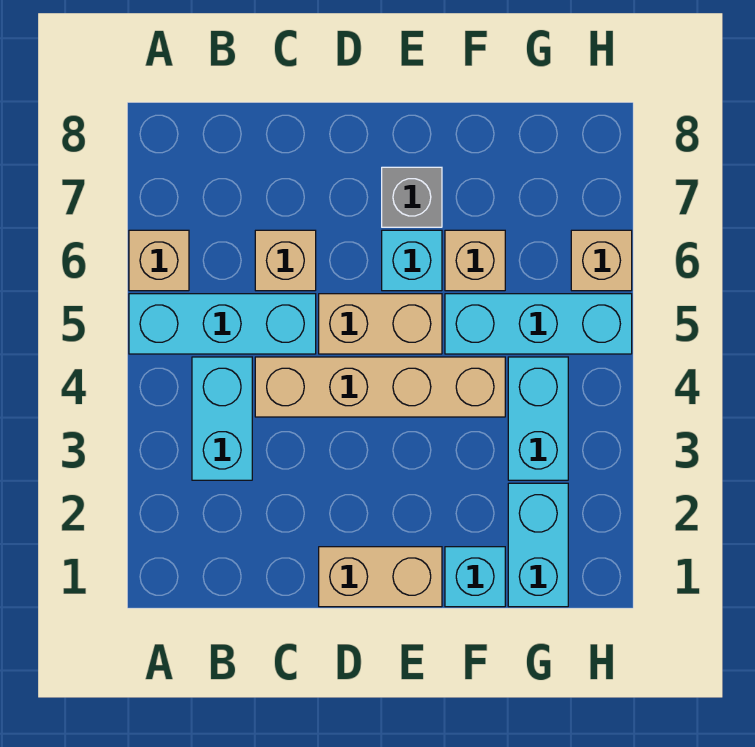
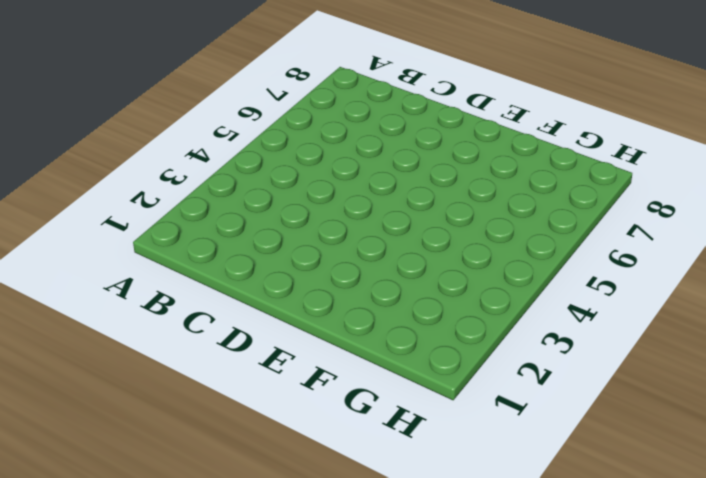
none -> cyan brick A5:C5 level 1
none -> tan brick A6 level 1
none -> cyan brick B3:B4 level 1

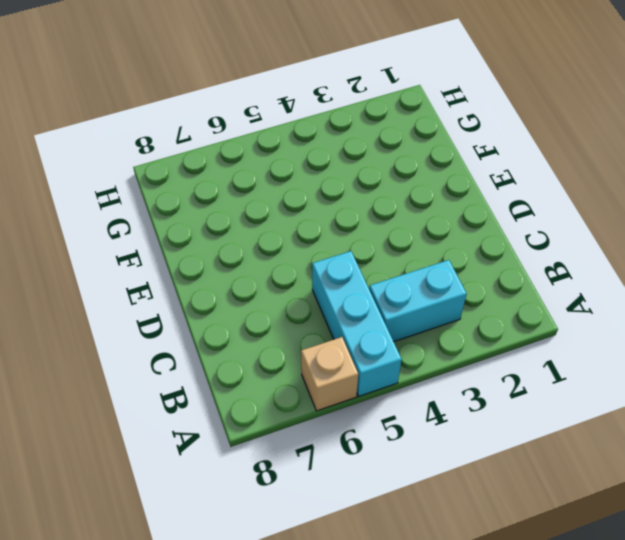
none -> tan brick C4:F4 level 1
none -> tan brick C6 level 1
none -> tan brick D1:E1 level 1

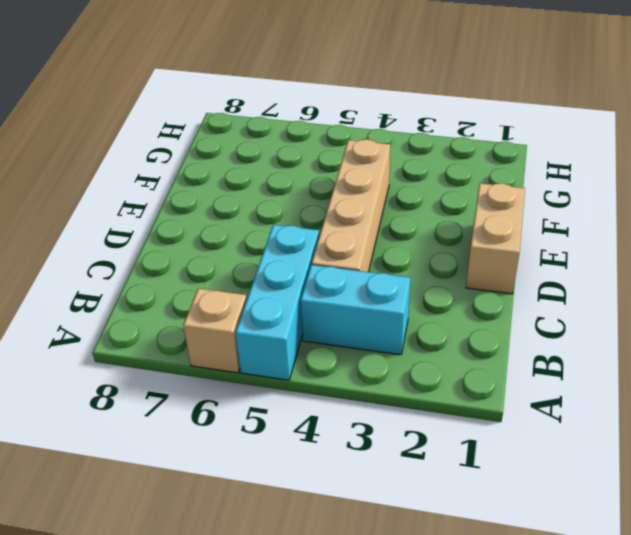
none -> tan brick C6 level 1
none -> tan brick D5:E5 level 1
none -> cyan brick E6 level 1

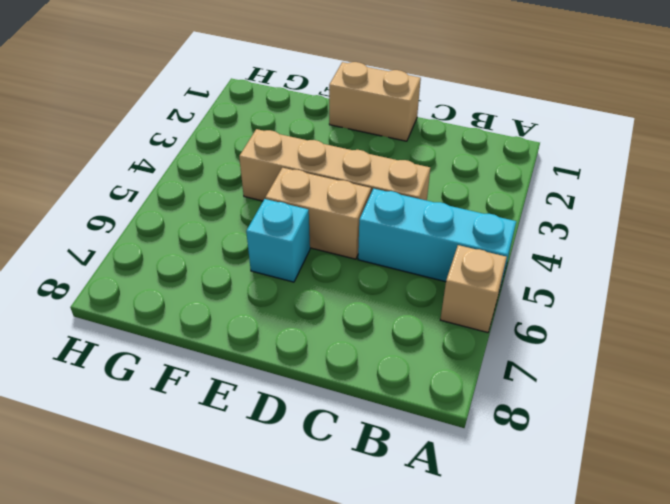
none -> cyan brick B3:B4 level 1
none -> tan brick C6 level 1
none -> grey brick E7 level 1

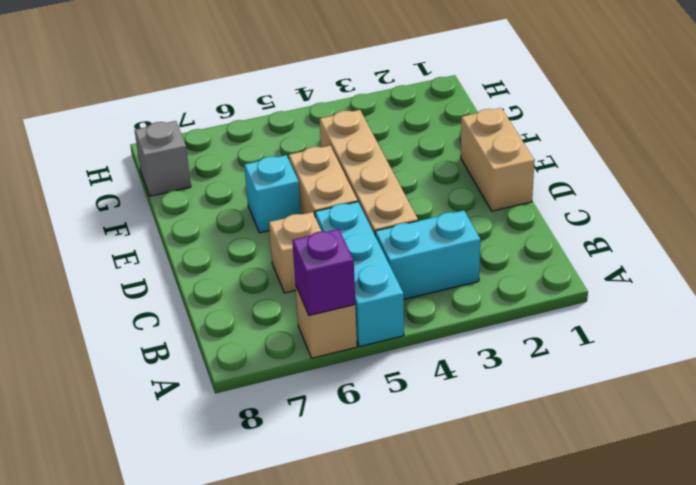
purple brick A6 level 2 -> none
grey brick G8 level 1 -> grey brick E7 level 1
none -> cyan brick F1 level 1
none -> cyan brick F5:H5 level 1
none -> tan brick F6 level 1

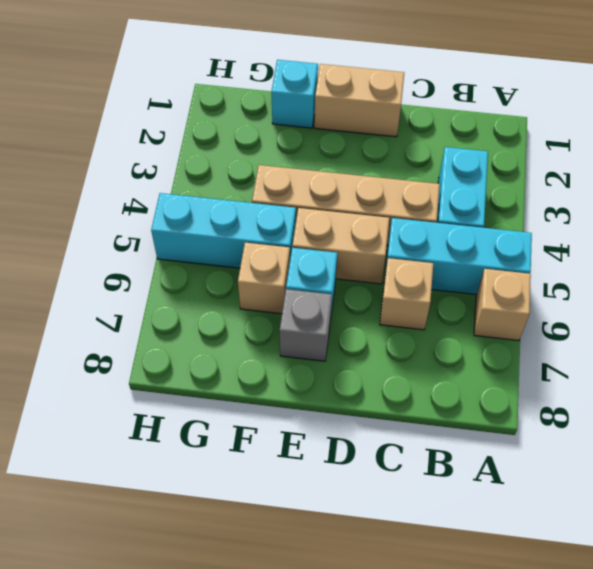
none -> cyan brick G1:G2 level 1
none -> cyan brick G3:G4 level 1
none -> tan brick H6 level 1

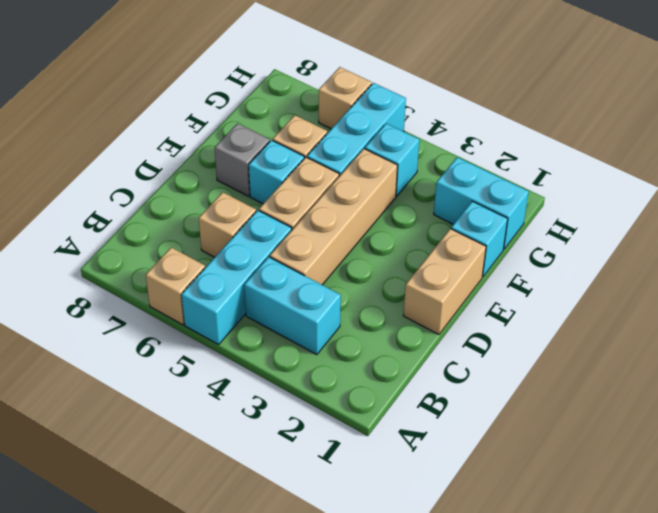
cyan brick G4 level 1 -> cyan brick G3:G4 level 1

